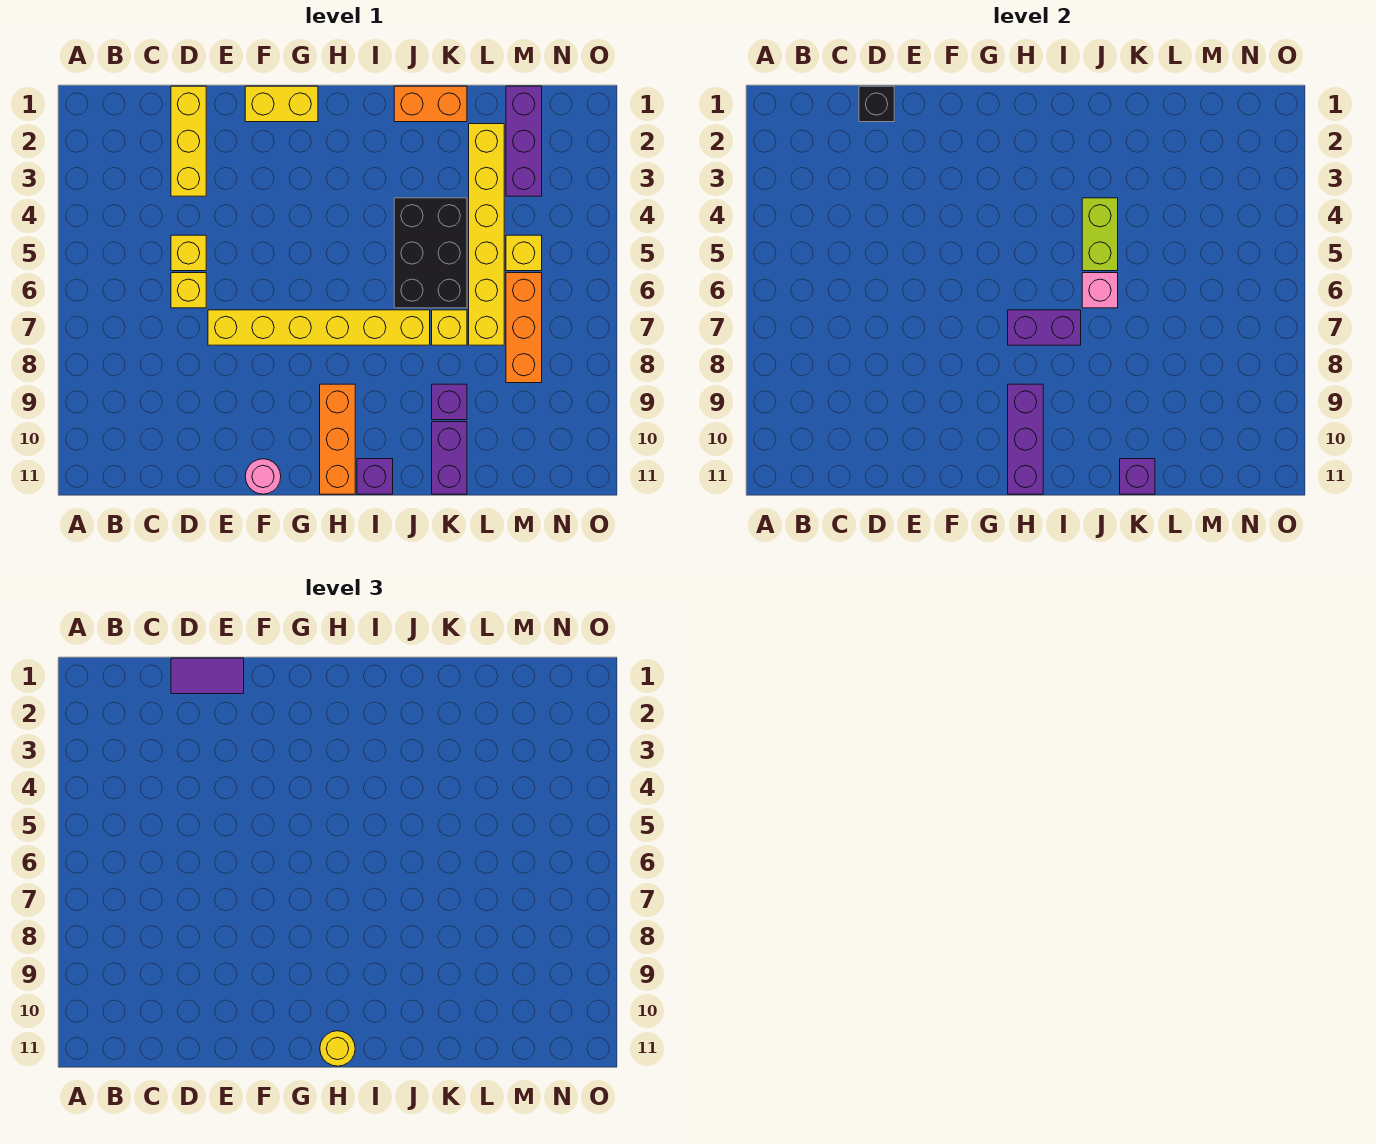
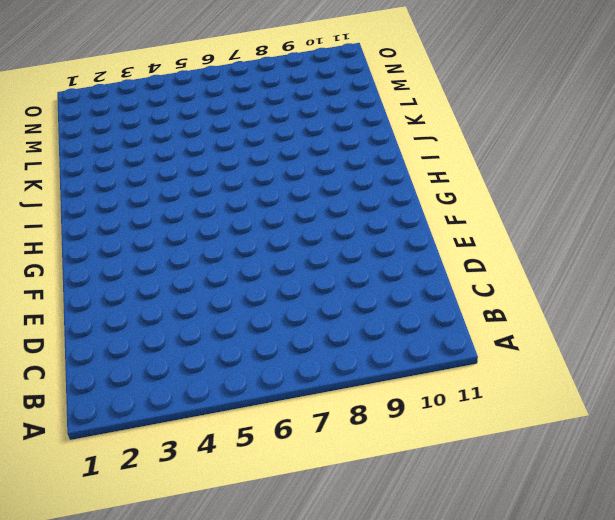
none -> yellow brick D1:D3 level 1
none -> yellow brick D5 level 1
none -> yellow brick D6 level 1

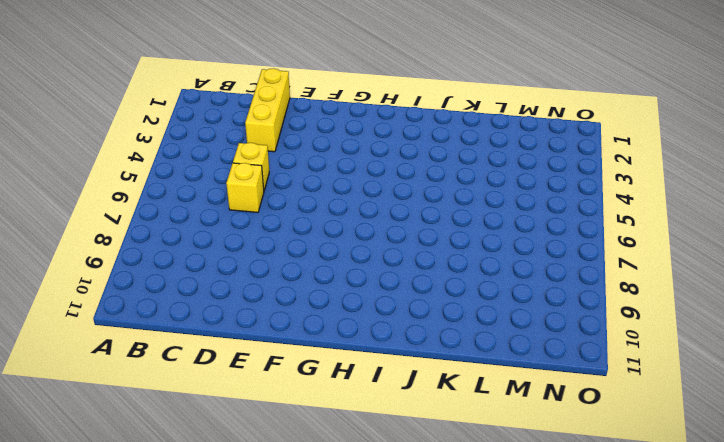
none -> yellow brick E7:J7 level 1
none -> yellow brick F1:G1 level 1
none -> pink round brick F11 level 1

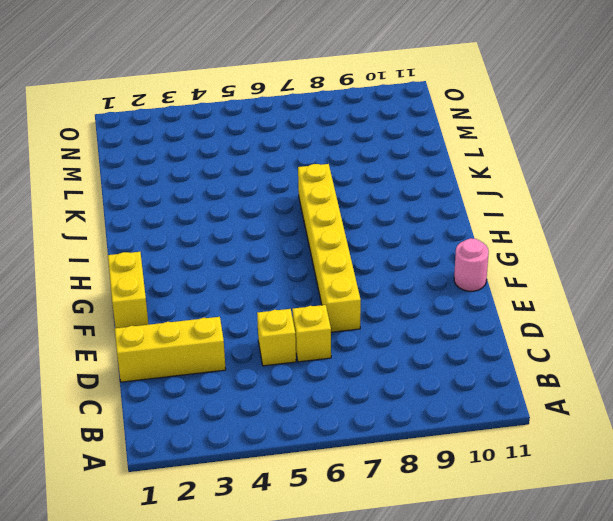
none -> orange brick H9:H11 level 1
none -> purple brick I11 level 1
none -> orange brick J1:K1 level 1

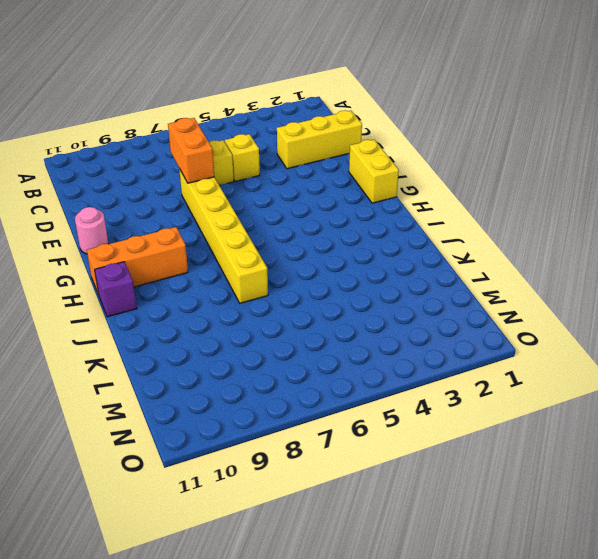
orange brick D7:E7 level 2 -> orange brick J1:K1 level 1
none -> black brick J4:K6 level 1
none -> yellow brick K7 level 1
none -> purple brick K9 level 1

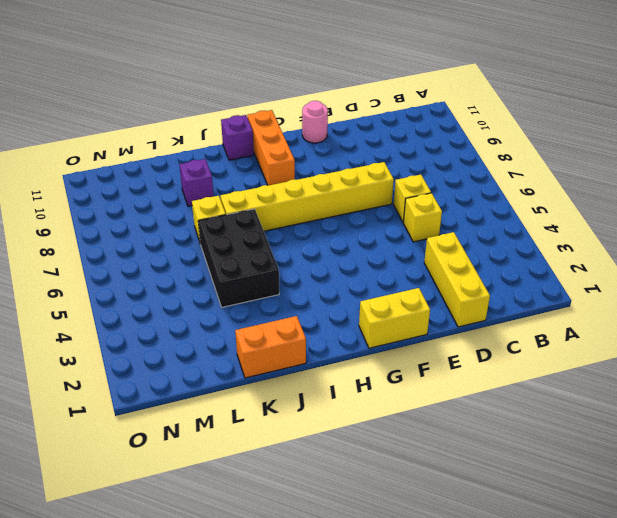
none -> purple brick K10:K11 level 1
none -> yellow brick L2:L7 level 1
none -> purple brick M1:M3 level 1

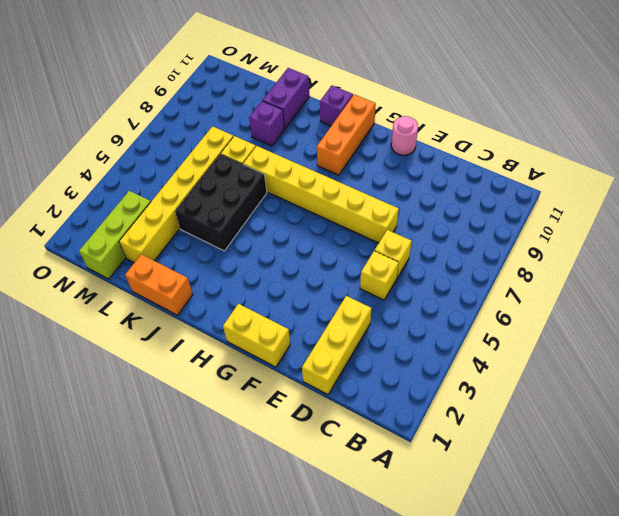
lime brick M1:M3 level 1 -> purple brick M1:M3 level 1
none -> yellow brick M5 level 1
none -> orange brick M6:M8 level 1
none -> black brick D1 level 2

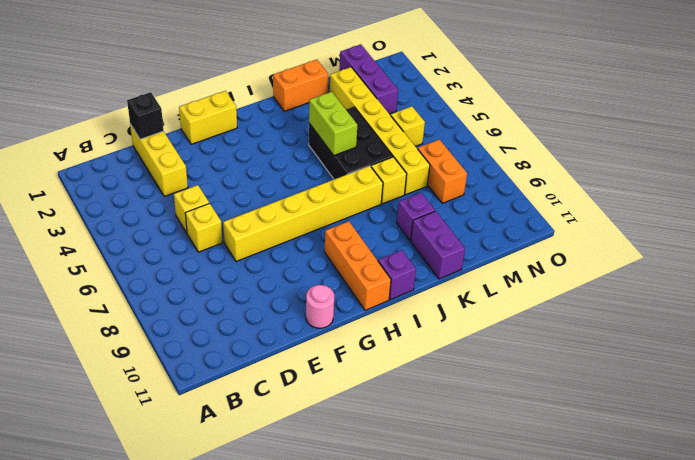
orange brick M7:M8 level 1 -> orange brick M6:M8 level 1
none -> purple brick H7:I7 level 2
none -> purple brick H9:H11 level 2
none -> pink brick J6 level 2

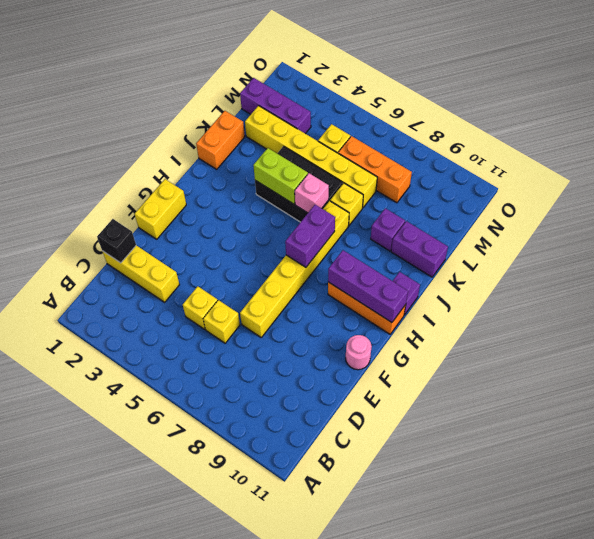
none -> purple brick K11 level 2
none -> purple tile D1:E1 level 3
none -> yellow round brick H11 level 3

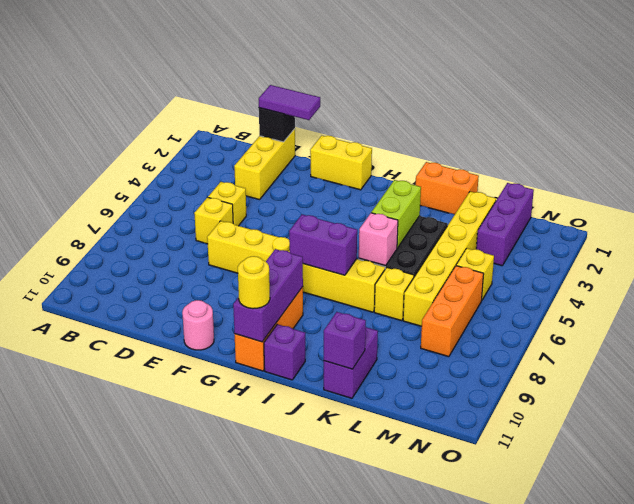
none -> purple brick K9 level 1

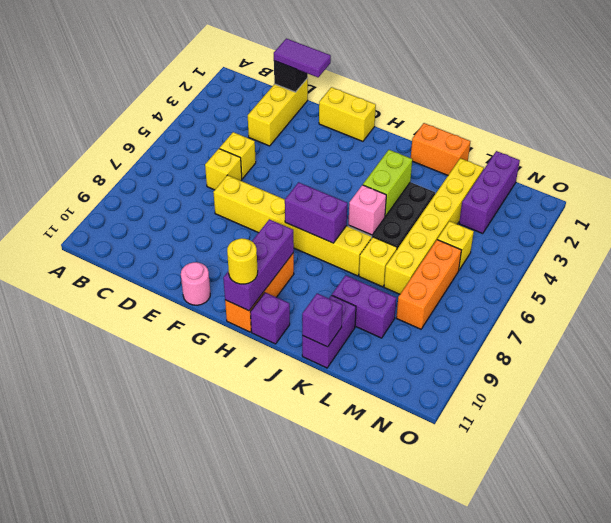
purple brick K9:L9 level 1 -> purple brick K9 level 1

